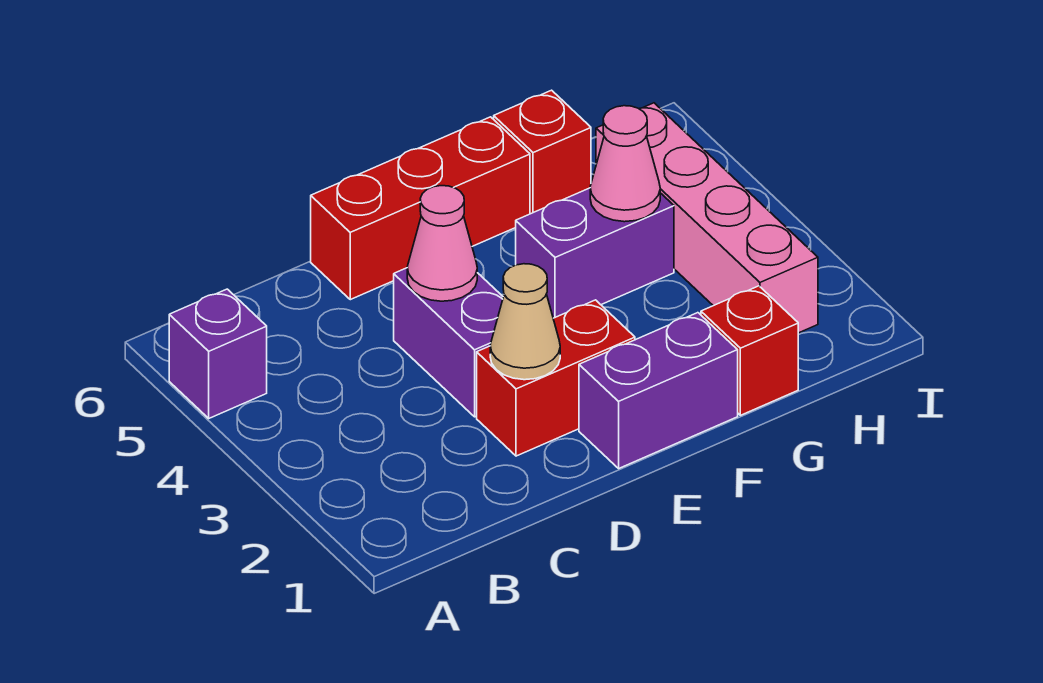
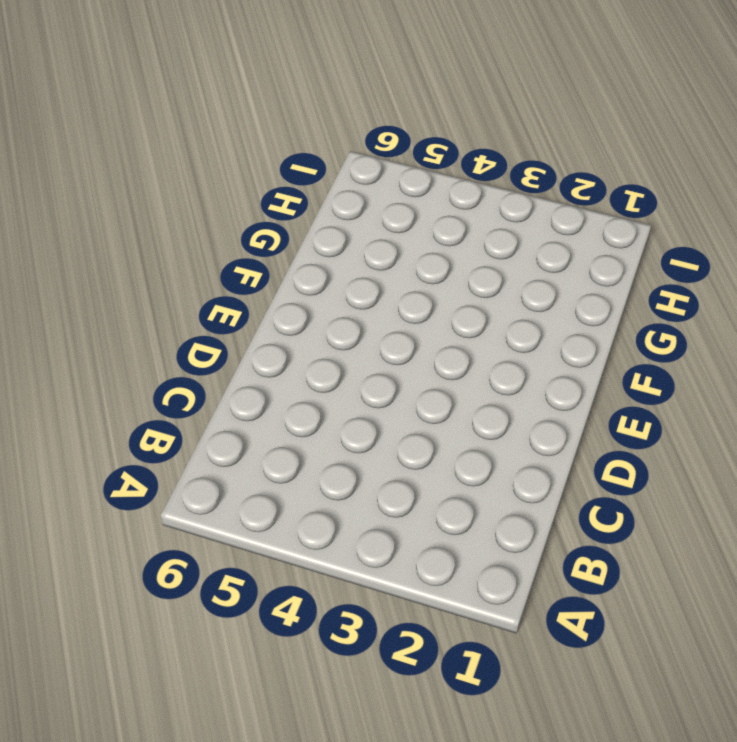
none -> purple brick A5 level 1
none -> red brick D2:E2 level 1
none -> purple brick D3:D4 level 1

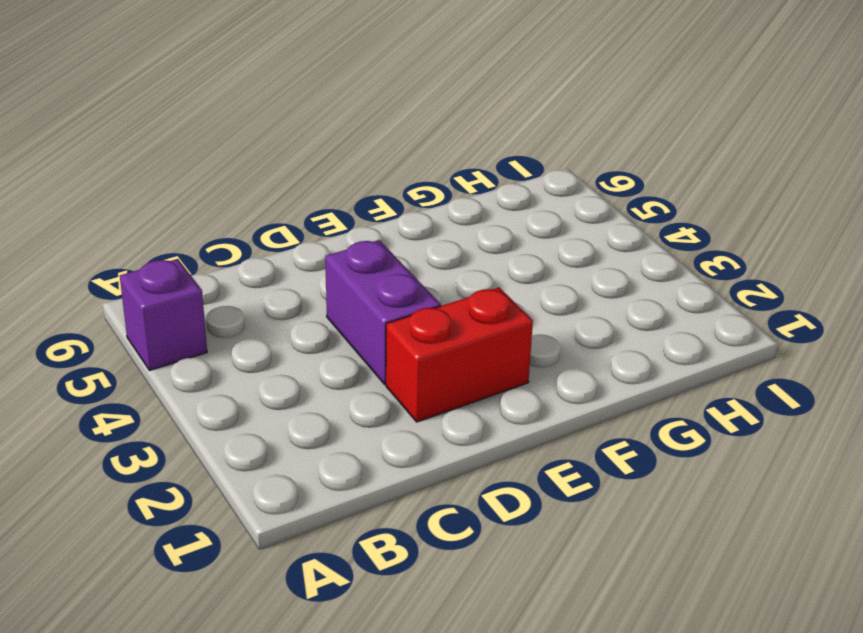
none -> red brick D6:F6 level 1
none -> purple brick E1:F1 level 1
none -> purple brick F4:G4 level 1

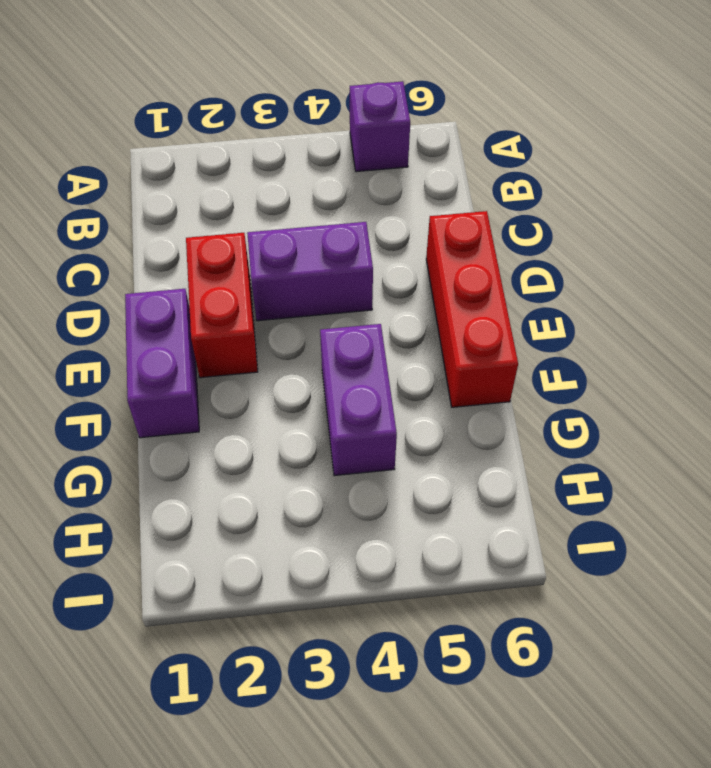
none -> red brick G1 level 1
none -> red brick G6 level 1
none -> pink brick H2:H5 level 1

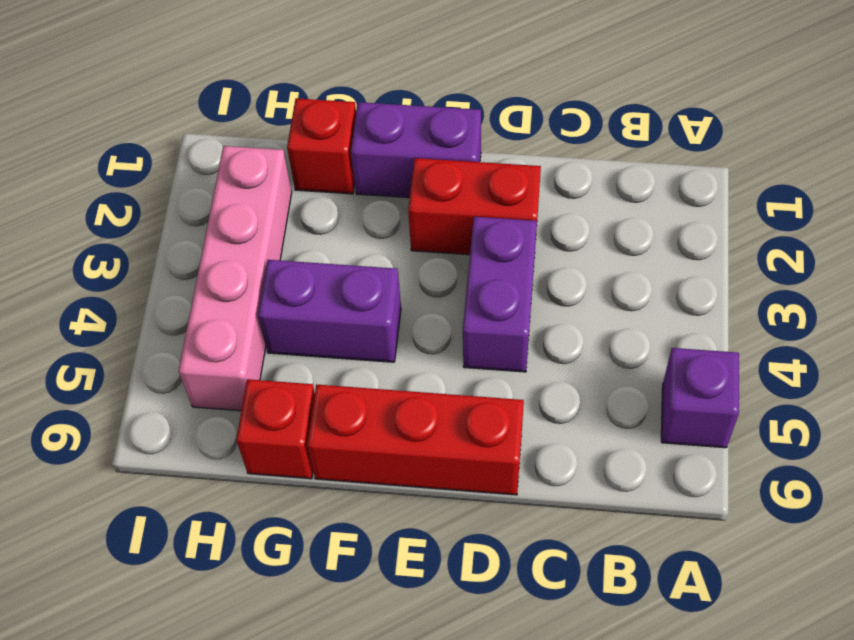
none -> tan cone D2 level 2
none -> pink cone D4 level 2
none -> pink cone G4 level 2

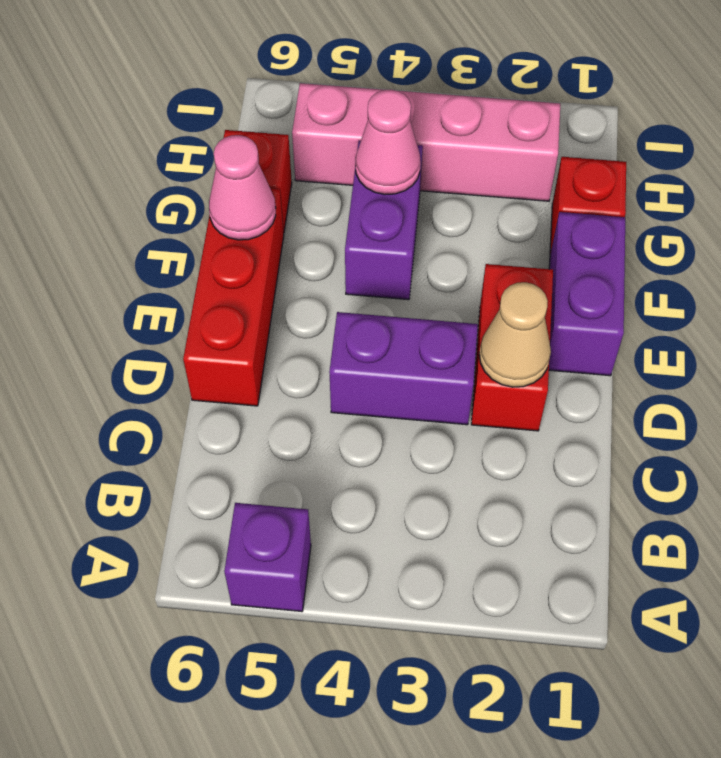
pink cone F6 level 2 -> pink cone D4 level 2

